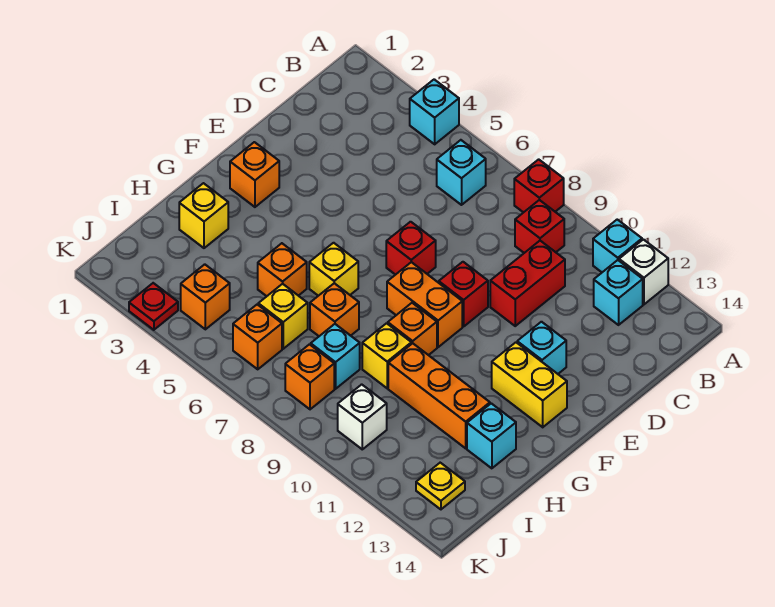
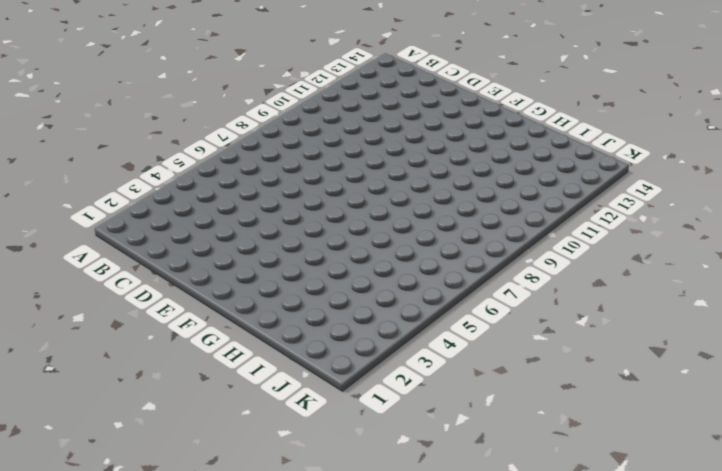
none -> cyan brick A4 level 1
none -> red brick A8 level 1
none -> cyan brick A11 level 1
none -> white brick A12 level 1

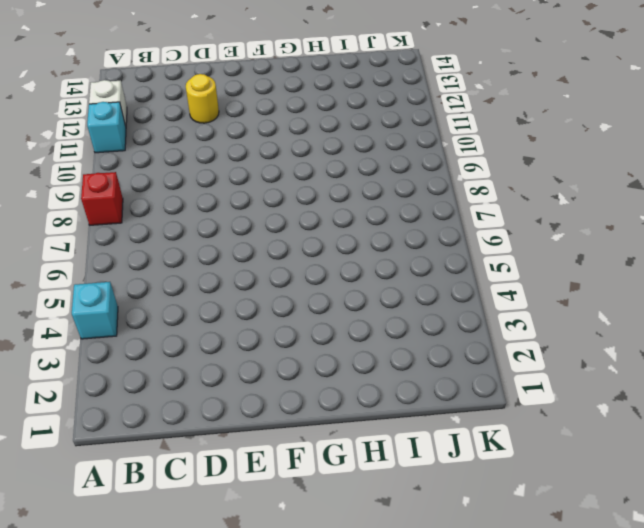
yellow round brick D12 level 1 -> none
none -> cyan brick B6 level 1
none -> red brick B9 level 1
none -> cyan brick B12 level 1
none -> red brick C10:D10 level 1

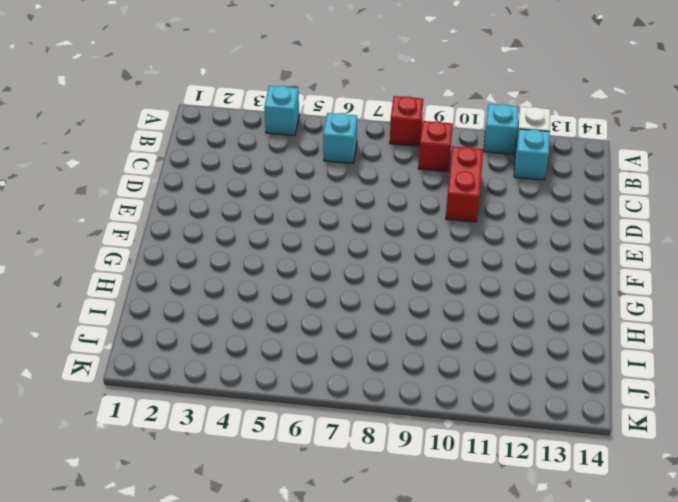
none -> red brick E7 level 1
none -> red brick E9 level 1
none -> cyan brick E12 level 1
none -> orange brick F2 level 1

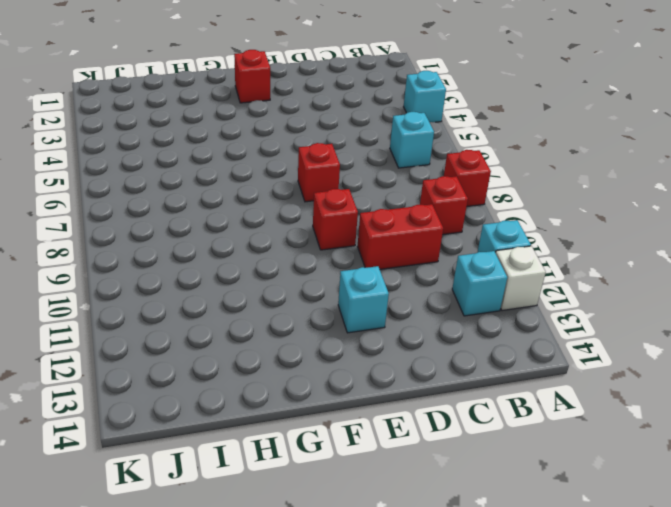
red brick F2 level 1 -> orange brick F2 level 1
none -> orange brick F8:F9 level 1
none -> yellow brick F12:F13 level 1
none -> yellow brick G6 level 1
none -> orange brick G9 level 1

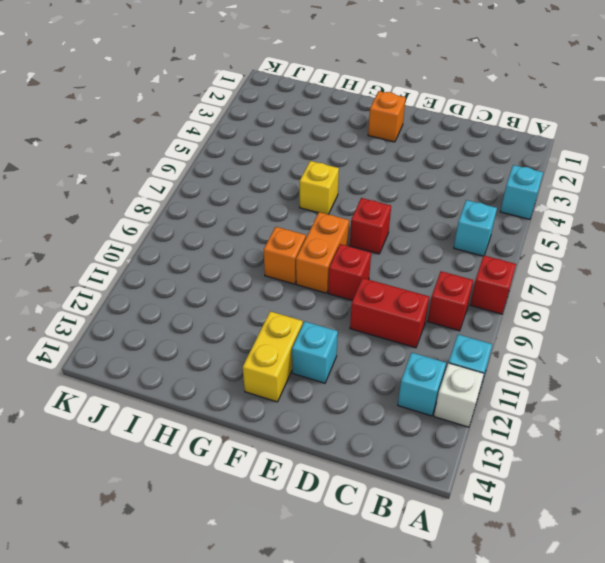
none -> yellow brick H2 level 1
none -> orange brick H5 level 1
none -> orange brick H7 level 1
none -> yellow brick H9 level 1

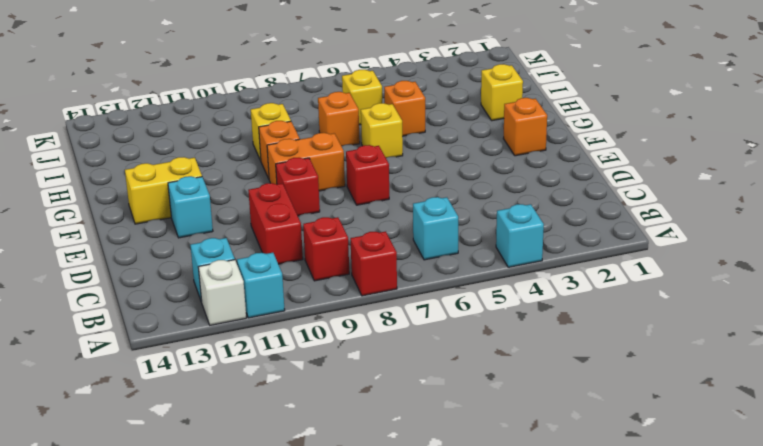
none -> orange brick H10:H12 level 1
none -> cyan brick H13 level 1
none -> cyan brick I8 level 1
none -> orange brick J4 level 1

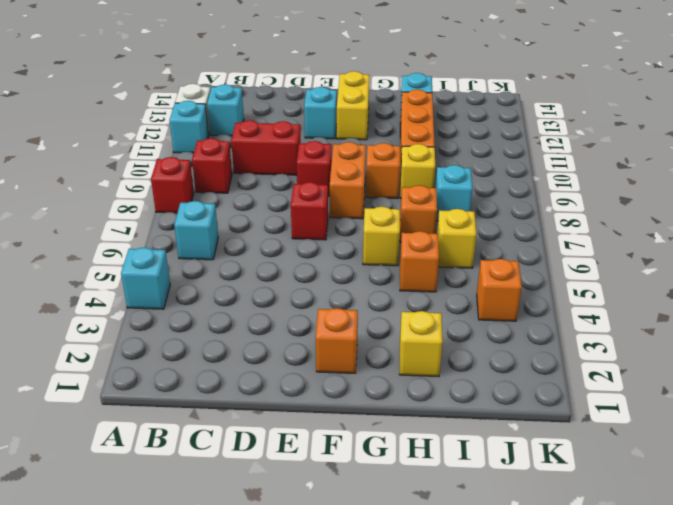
none -> orange brick J6 level 1
none -> orange brick J8 level 1
none -> white brick J10 level 1
none -> yellow plate J13 level 1

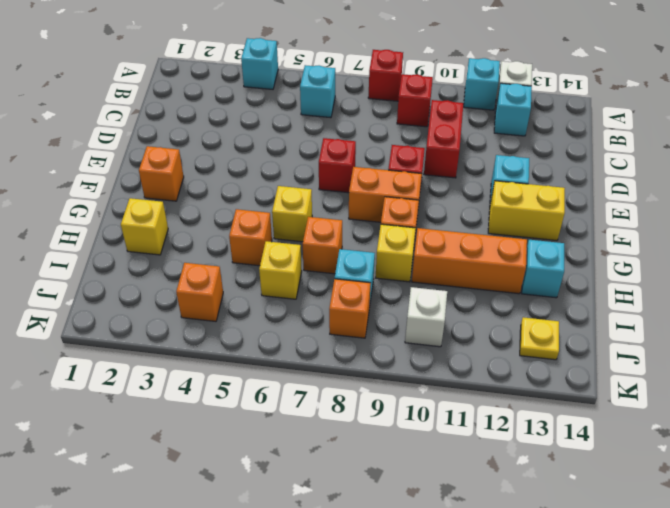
none -> orange brick J6 level 1
none -> red plate K3 level 1

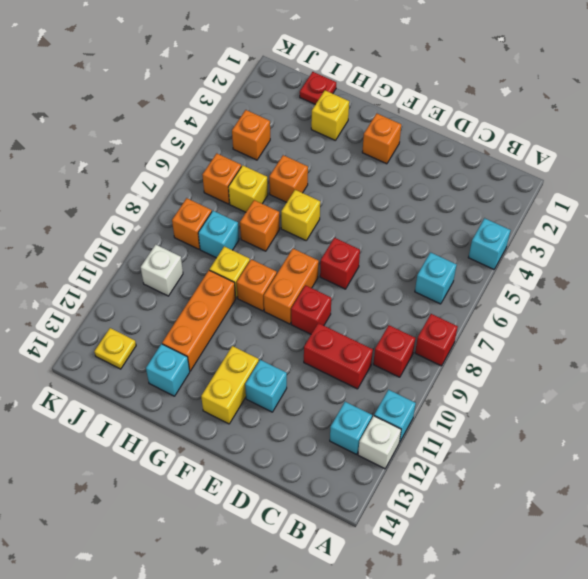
red plate I1 level 1 -> red plate K3 level 1

